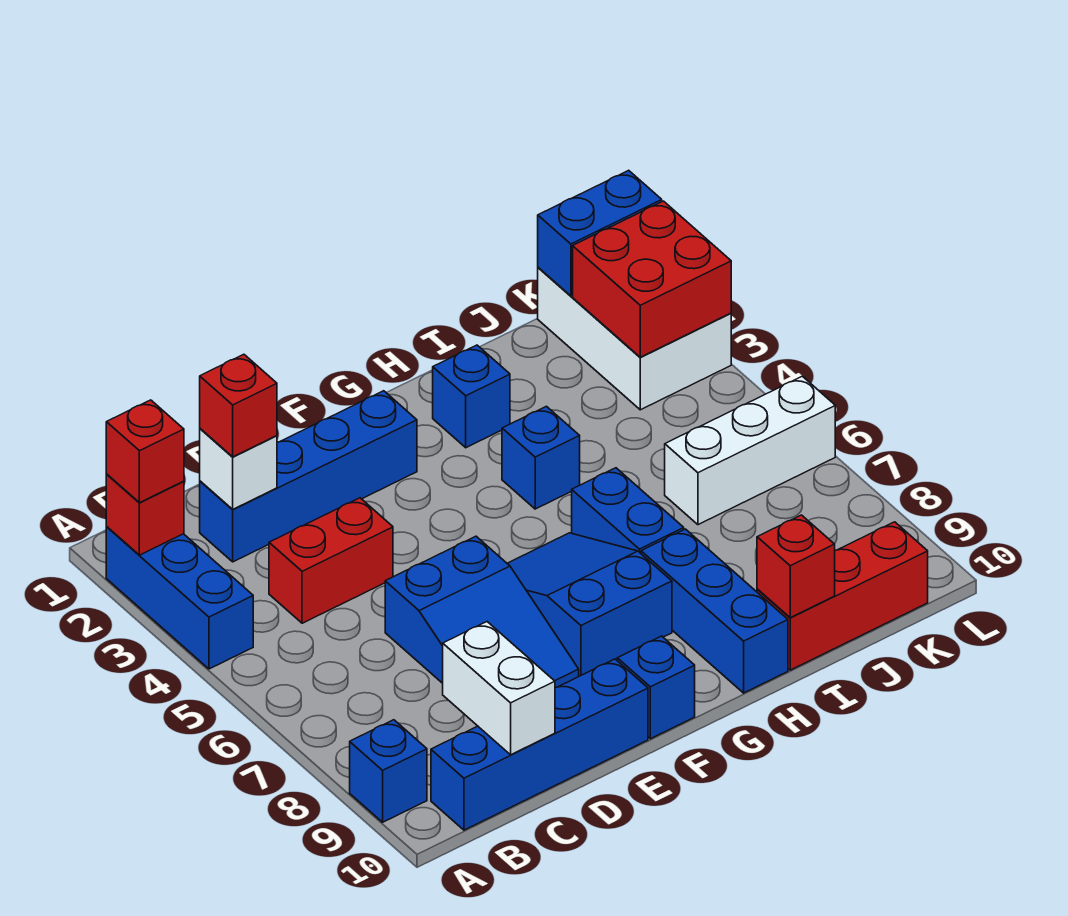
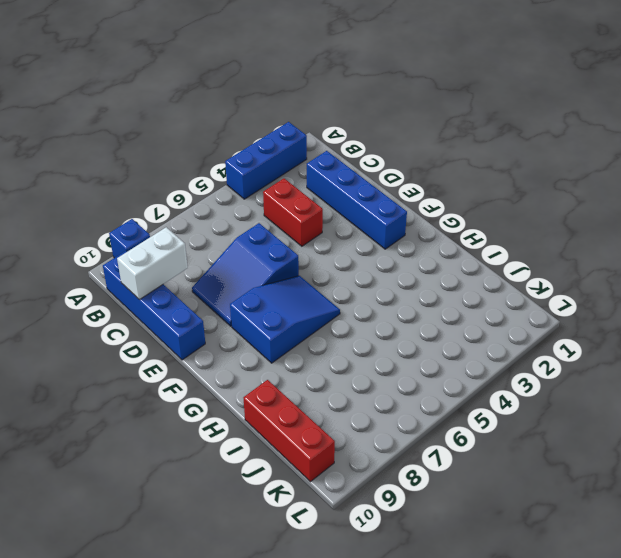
none -> blue brick F10 level 1
none -> blue brick H2 level 1
none -> blue brick H4 level 1

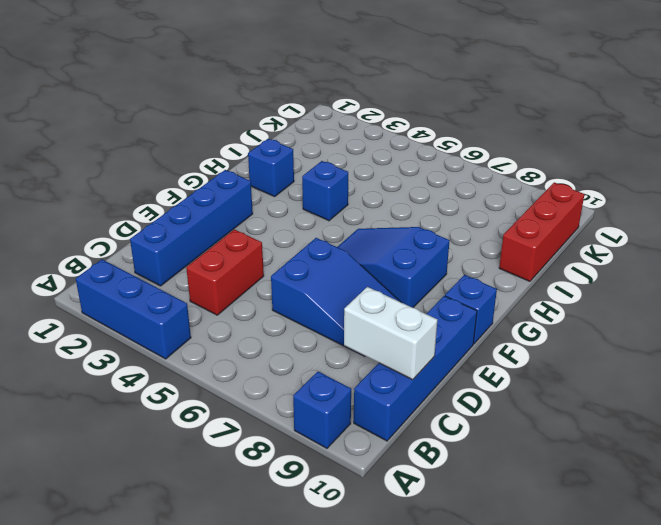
none -> blue brick H6:H7 level 1
none -> blue brick H8:H10 level 1
none -> white brick J6:L6 level 1

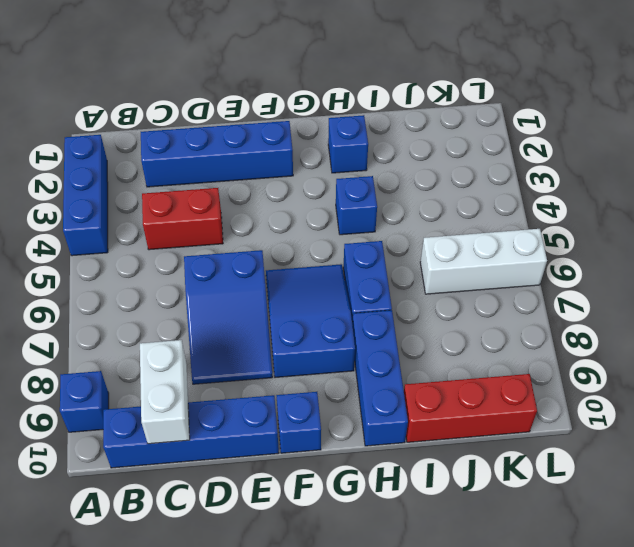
none -> white brick K1:L3 level 1
none -> red brick A2 level 2
none -> white brick C2 level 2

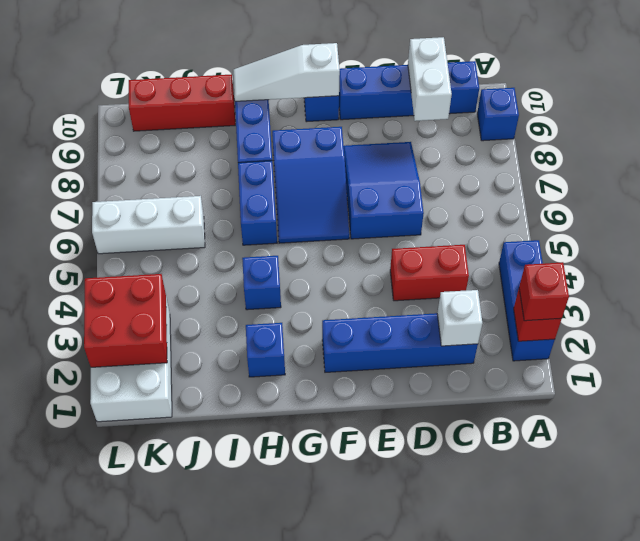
white slope F10:H10 level 2 top F -> none
none -> red brick I10 level 2
none -> blue brick K1:L1 level 2
none -> red brick C2 level 3

